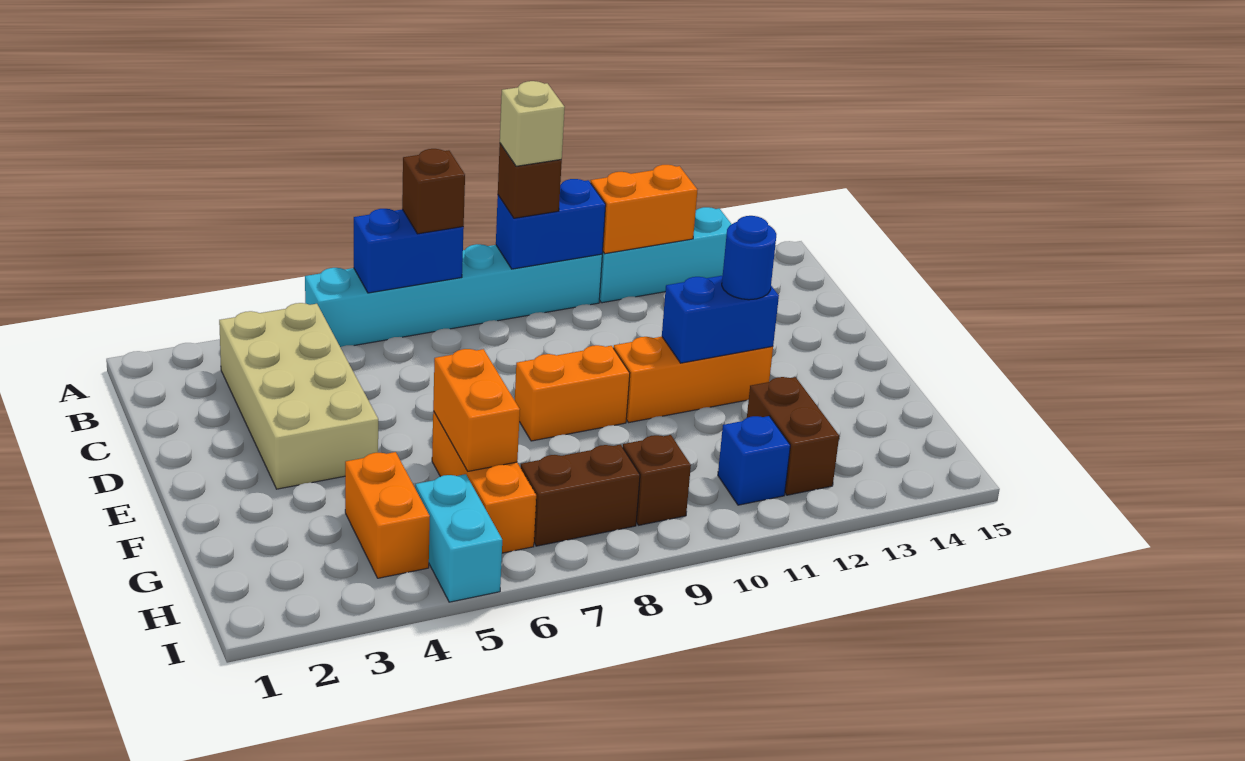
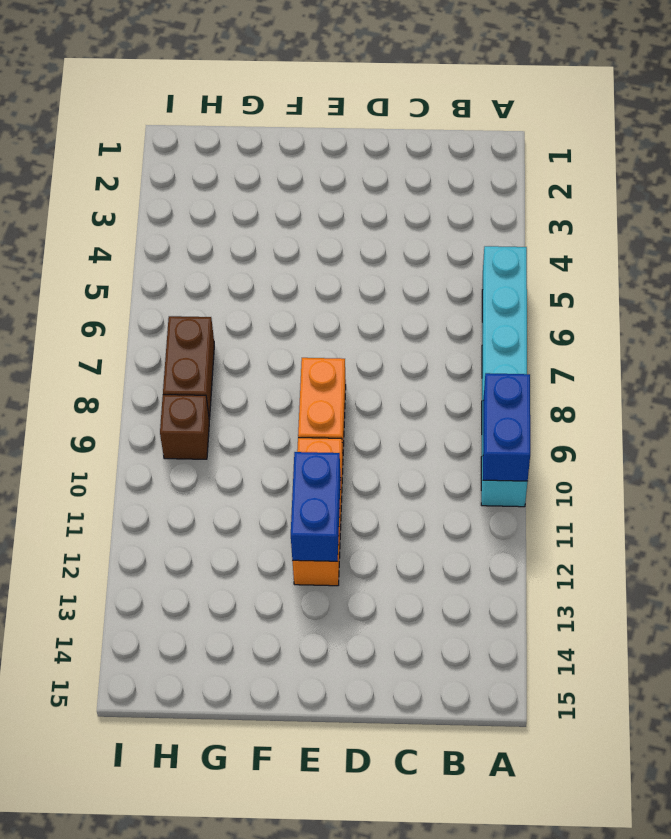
none -> cyan brick A11:A13 level 1
none -> tan brick B3:E4 level 1
none -> orange brick F6:H6 level 1

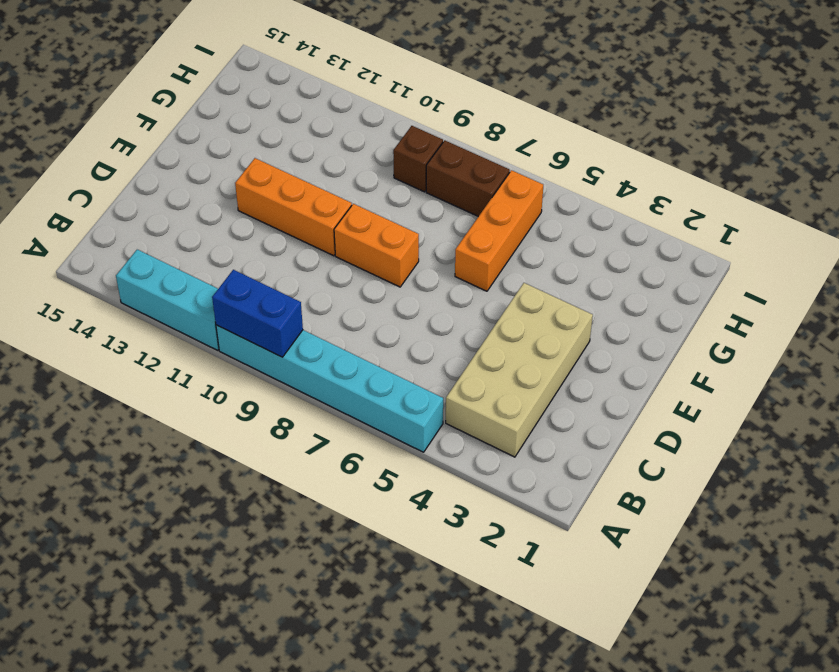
none -> orange brick G4:H4 level 1
none -> brown brick G12:H12 level 1
none -> cyan brick H5:I5 level 1

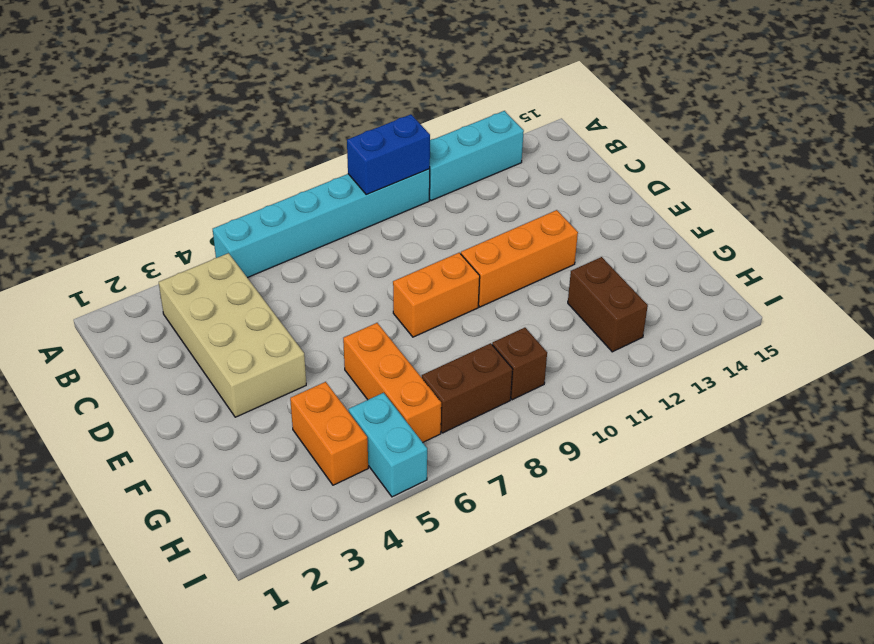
none -> blue brick H11 level 1
none -> blue brick A6:A7 level 2
none -> orange brick A11:A12 level 2

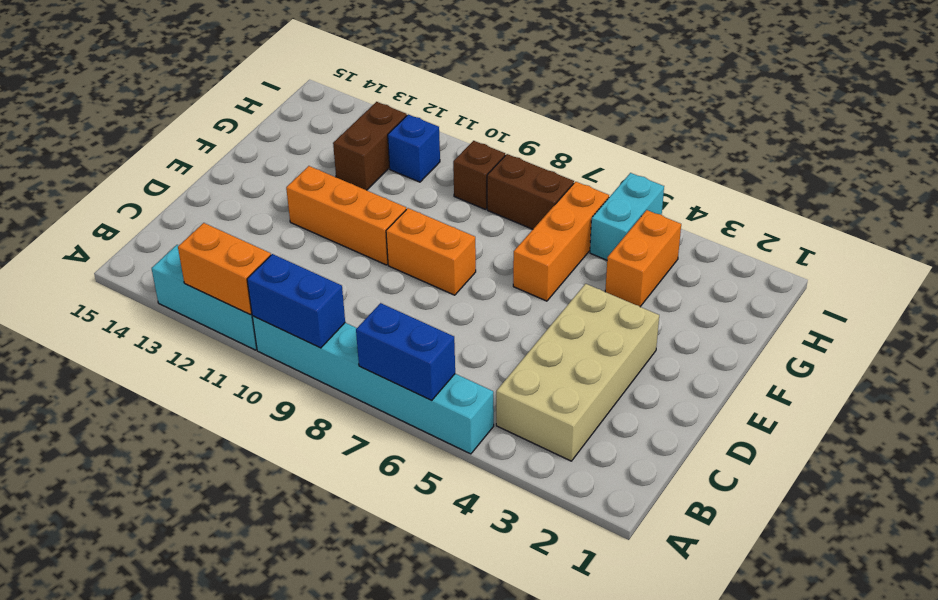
none -> blue brick E11:E12 level 2
none -> orange brick F6:G6 level 2
none -> brown brick A7 level 3

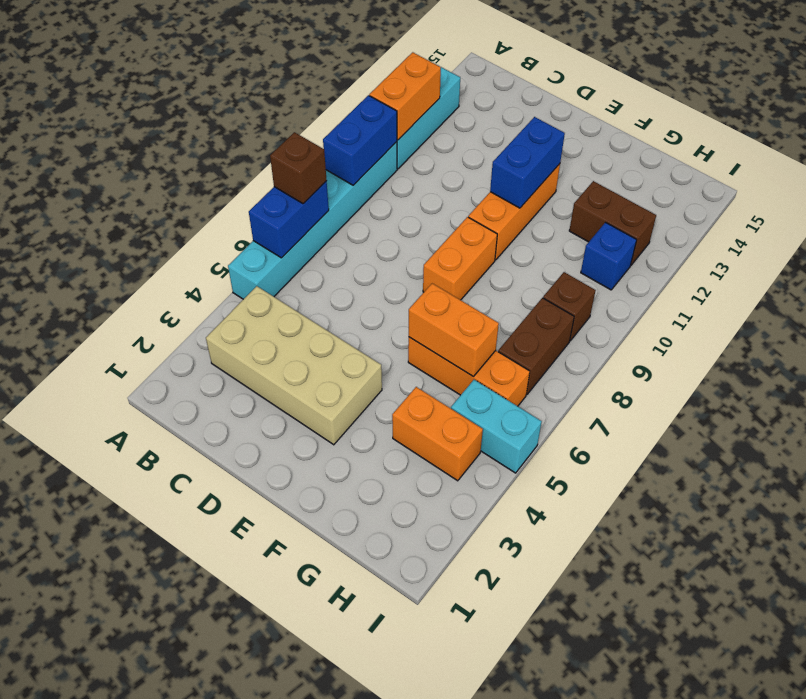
none -> brown brick A9 level 3
none -> blue round brick E12 level 3
none -> tan brick A9 level 4

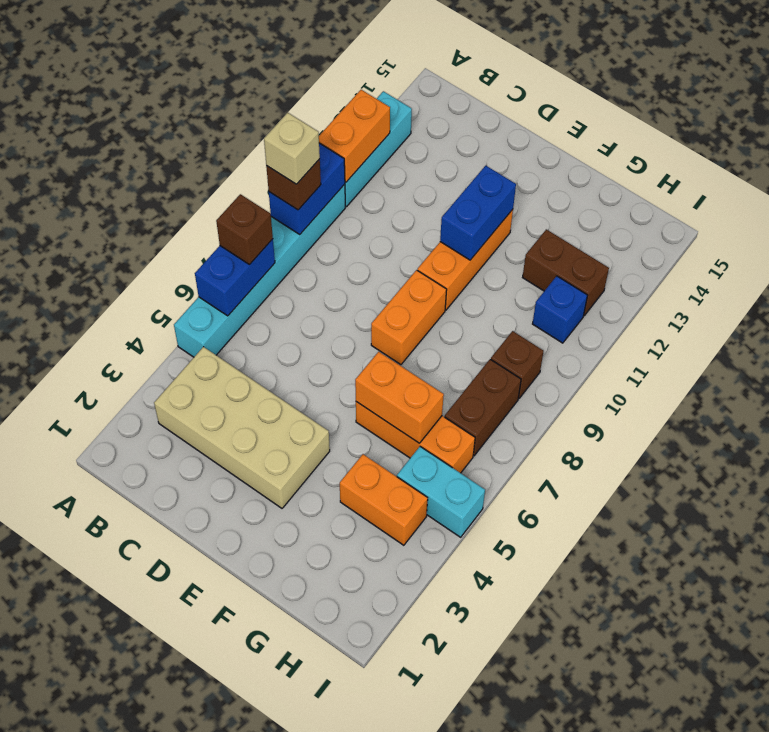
none -> blue round brick E12 level 3

